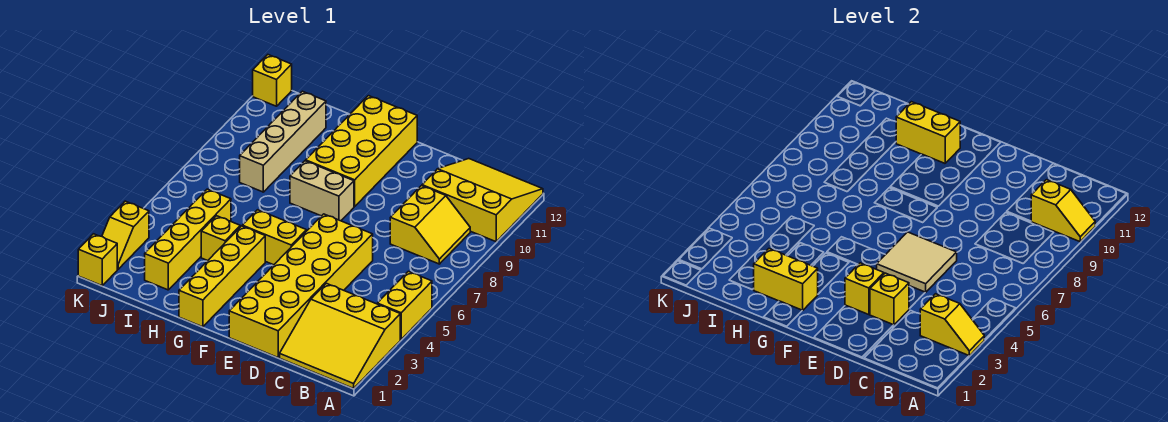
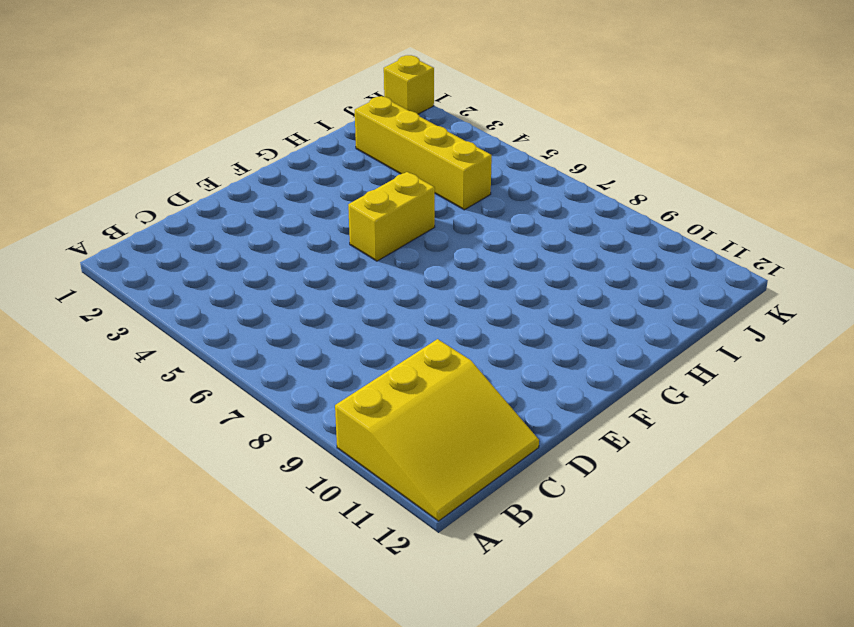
none -> yellow slope A1:C3 level 1 top 3
none -> yellow brick A4:A5 level 1
none -> yellow slope B8:C9 level 1 top C

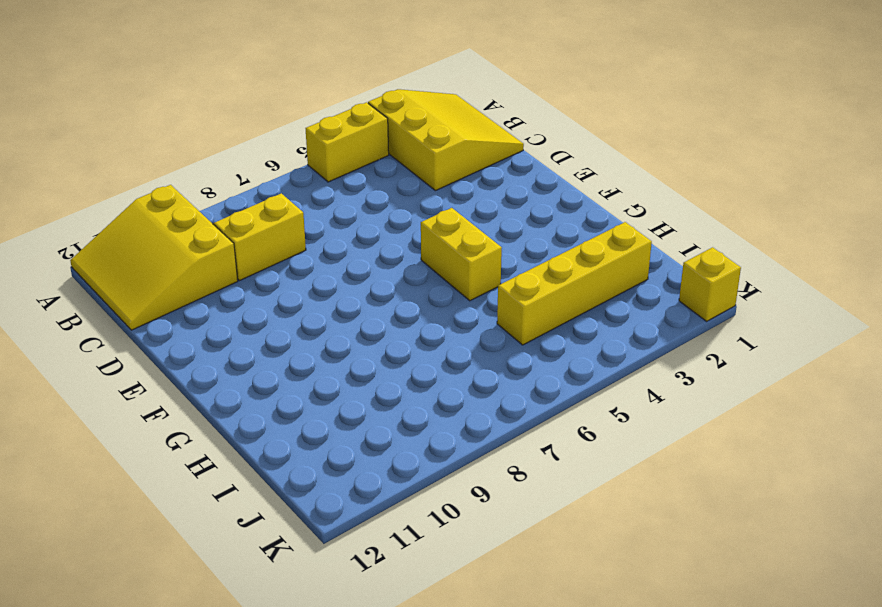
none -> yellow brick D1:E6 level 1
none -> tan brick F8:G8 level 1
none -> yellow brick F9:G12 level 1

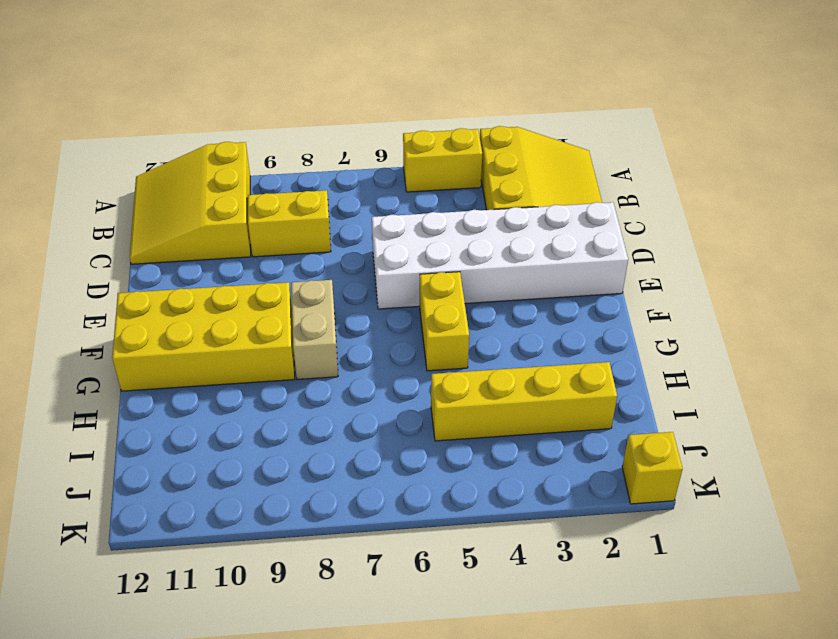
white brick D1:E6 level 1 -> yellow brick D1:E6 level 1
none -> yellow brick G1:G4 level 1
none -> yellow brick H4 level 1
none -> tan brick I8:I11 level 1

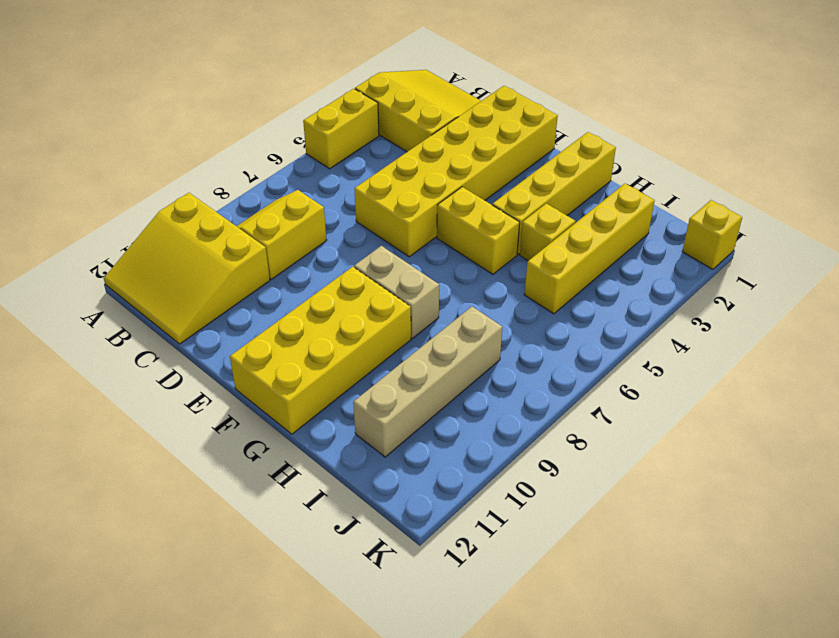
none -> yellow slope K2:K3 level 1 top 3
none -> yellow brick K12 level 1
none -> yellow slope A3:B3 level 2 top B

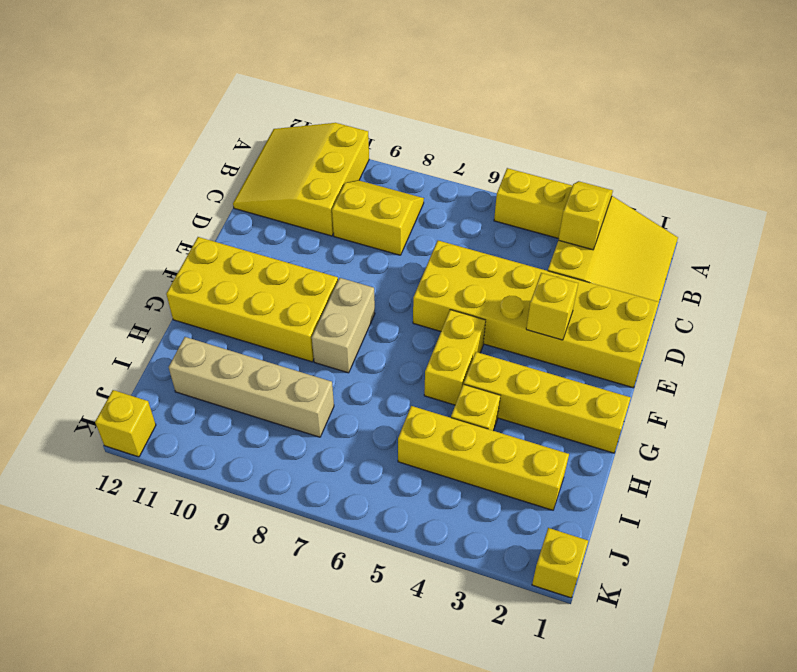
none -> yellow slope K2:K3 level 1 top 3
none -> yellow slope A10:B10 level 2 top B
none -> yellow brick D3 level 2

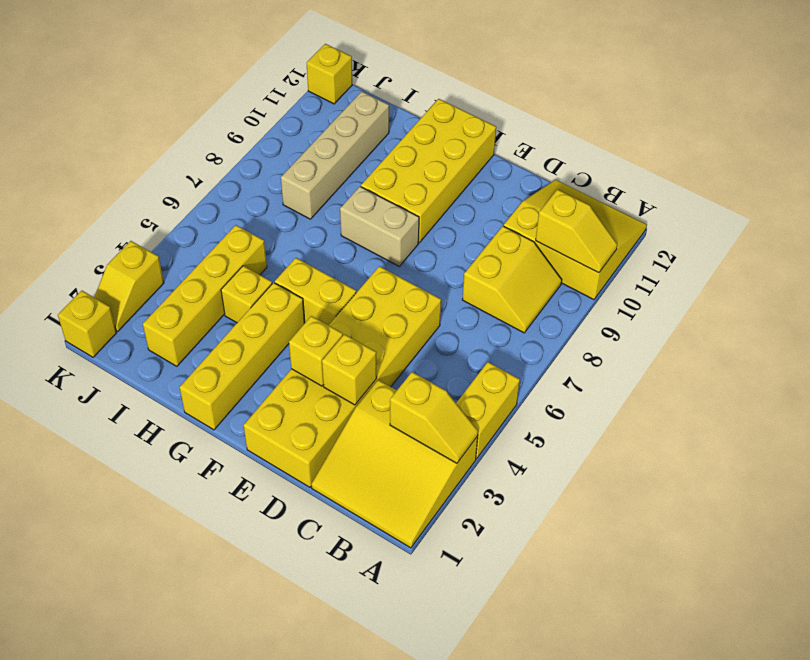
none -> tan tile D5:E6 level 2
none -> yellow brick G2:H2 level 2
none -> yellow brick G11:H11 level 2

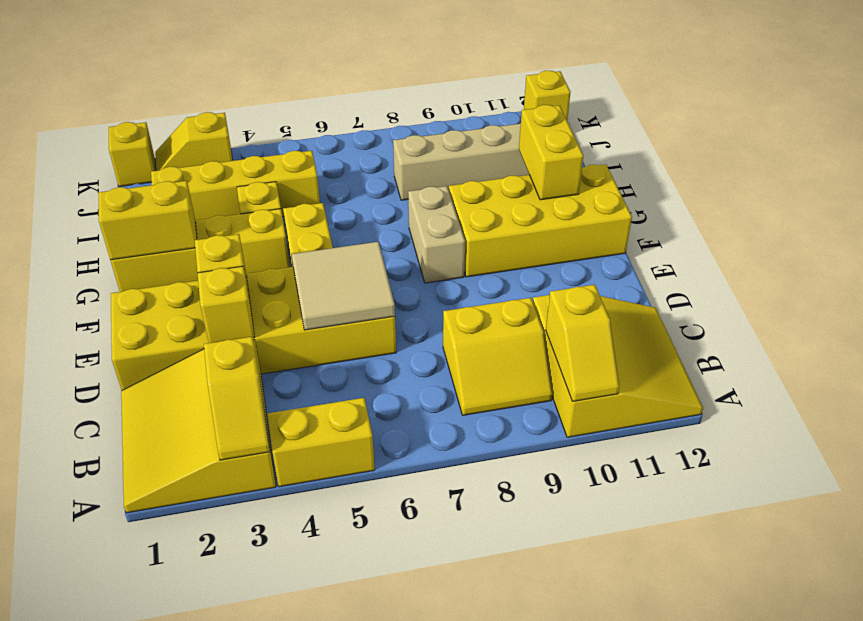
yellow brick G1:G2 level 2 -> yellow brick G2:H2 level 2

